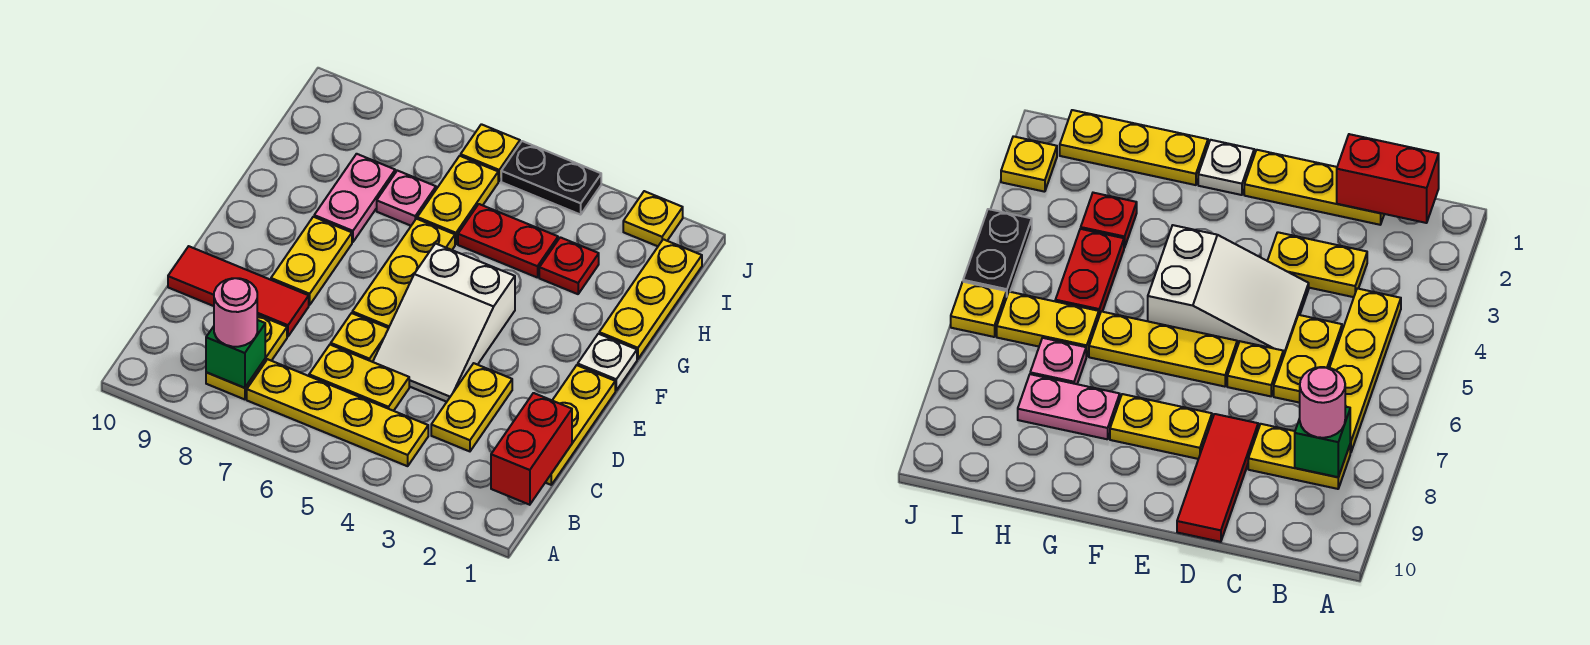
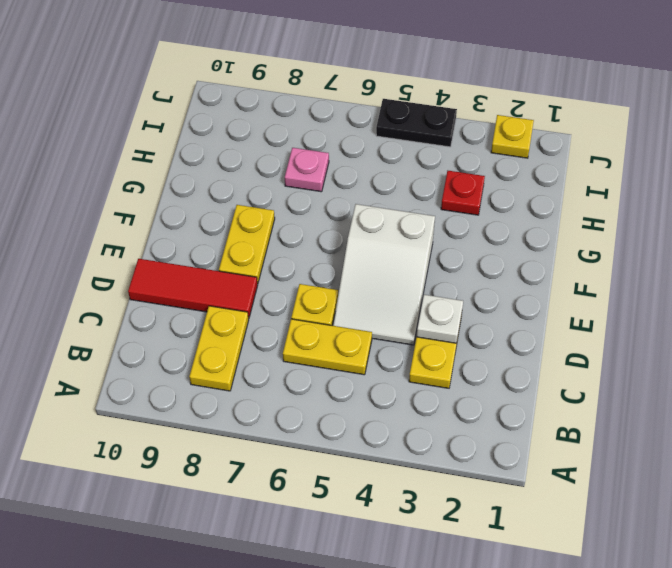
white plate D3 level 2 -> white plate F1 level 1
none -> yellow plate B4:B7 level 1
none -> yellow plate C1:E1 level 1
none -> yellow plate E6:G6 level 1

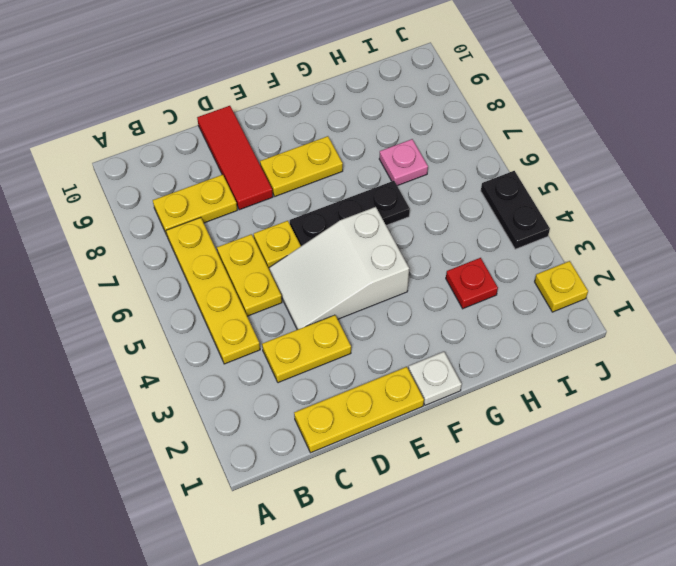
black plate E6:G6 level 1 -> yellow plate E6:G6 level 1
none -> yellow plate G1:I1 level 1
none -> pink plate G8:H8 level 1
none -> red plate H4:H5 level 1

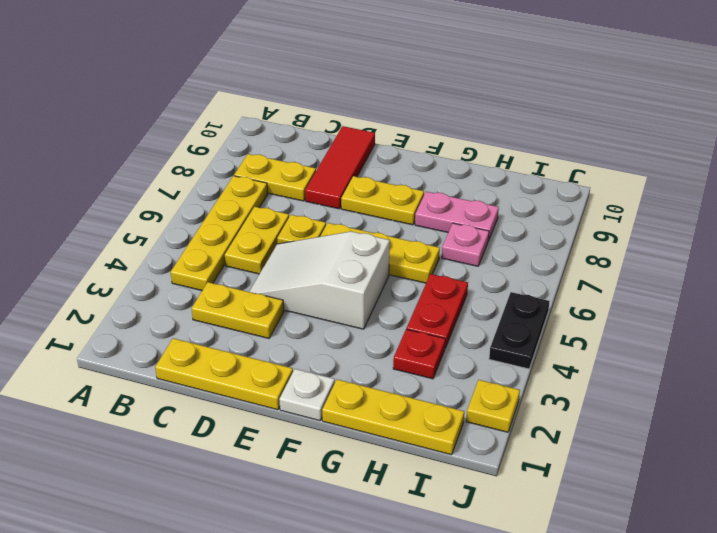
none -> yellow plate H6:I6 level 1
none -> yellow plate J6 level 1
none -> red brick B1:C1 level 2

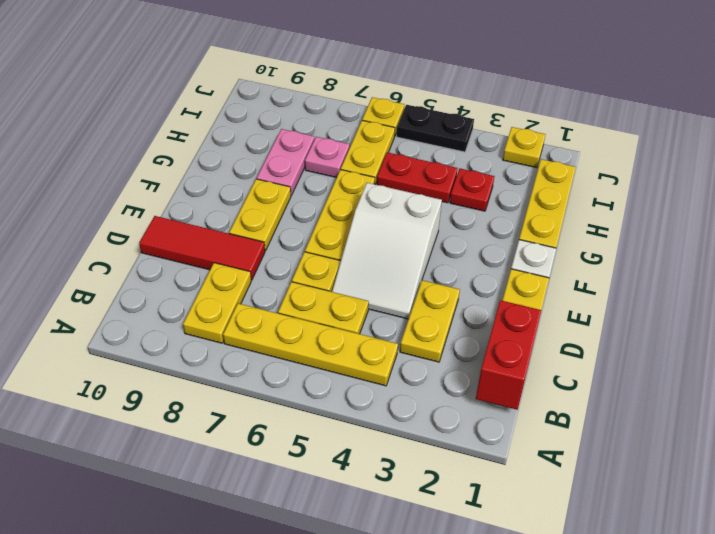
none -> green brick B8 level 2
none -> pink round brick B8 level 3

